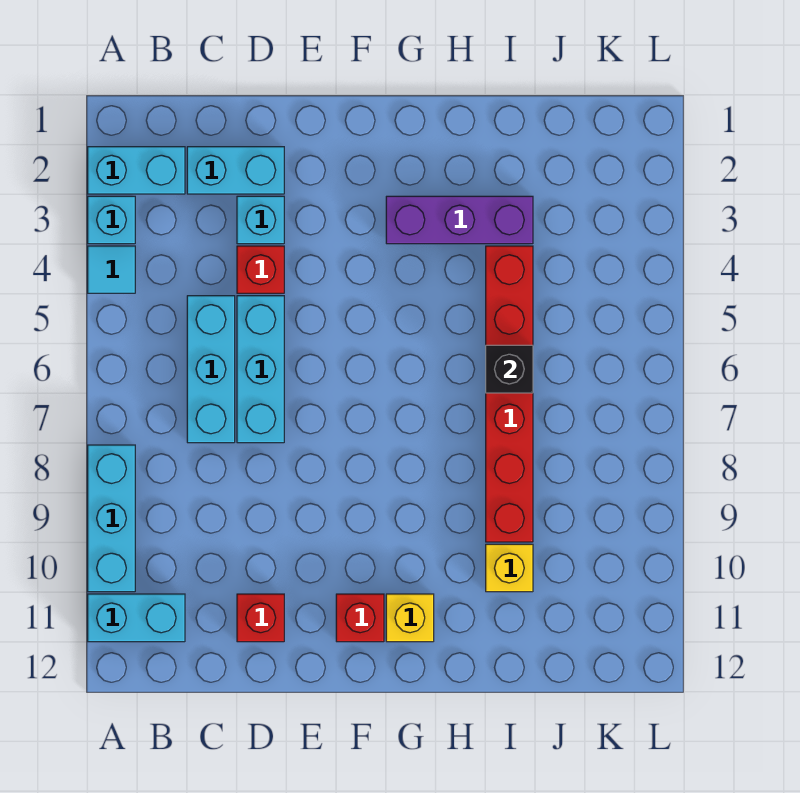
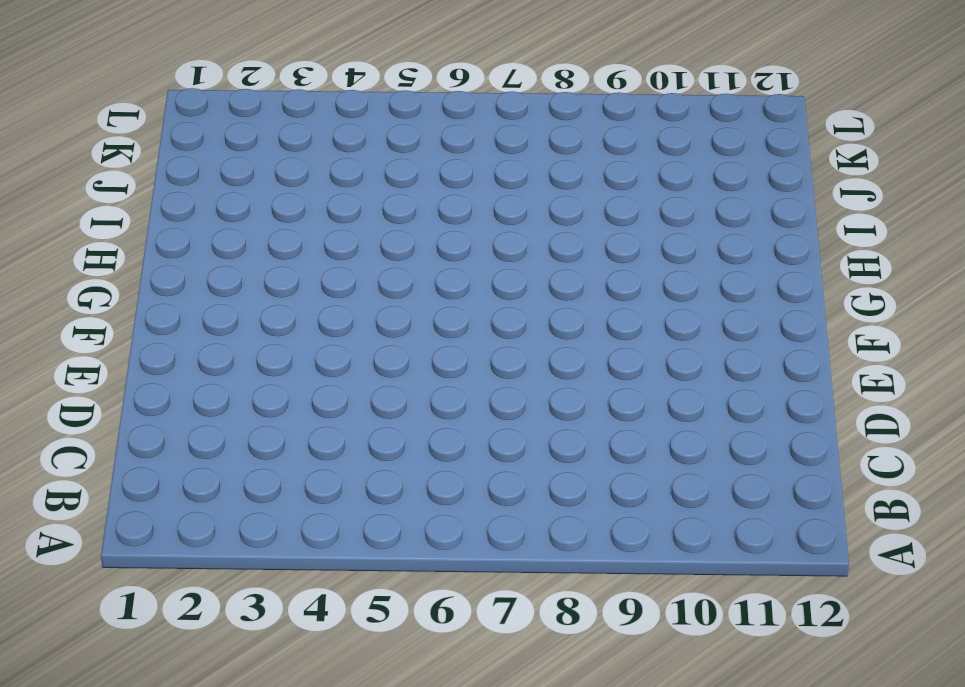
none -> cyan brick A2:B2 level 1
none -> cyan brick A3 level 1
none -> cyan tile A4 level 1

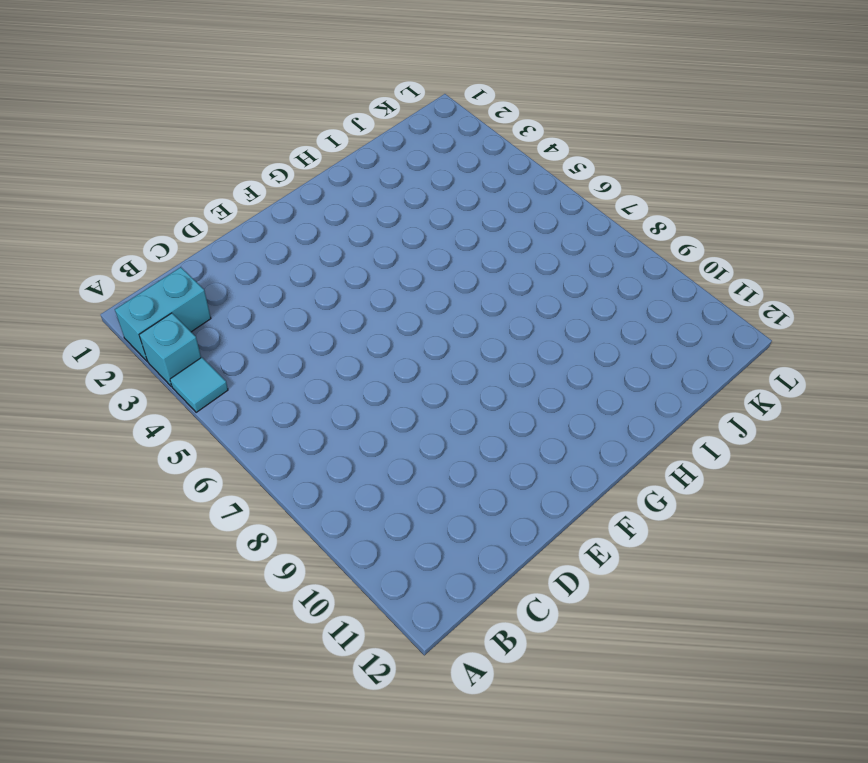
none -> cyan brick A8:A10 level 1
none -> cyan brick A11:B11 level 1
none -> cyan brick C2:D2 level 1

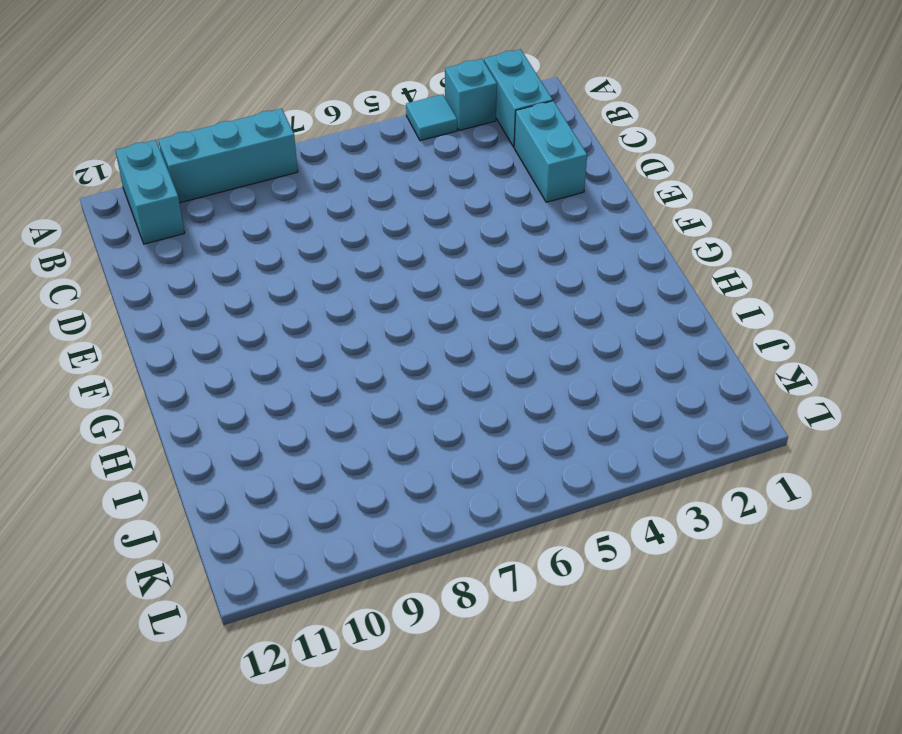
none -> cyan brick C5:C7 level 1
none -> cyan brick D3 level 1
none -> red brick D4 level 1

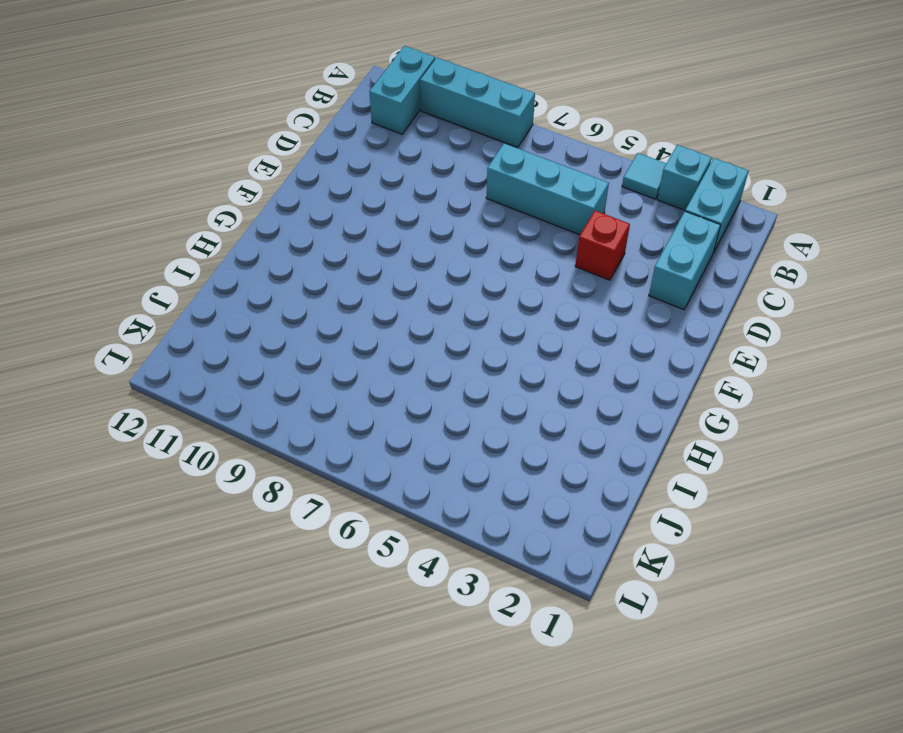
none -> cyan brick D3 level 1
none -> cyan brick D5:D7 level 1
none -> red brick D11 level 1

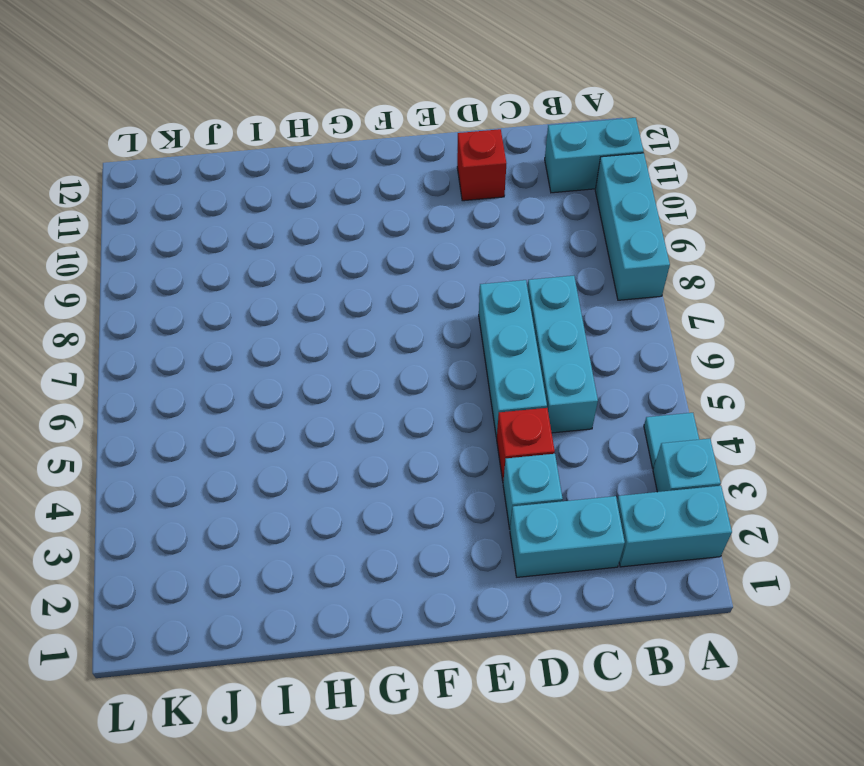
none -> red brick F11 level 1
none -> purple brick G3:I3 level 1
none -> yellow brick G11 level 1

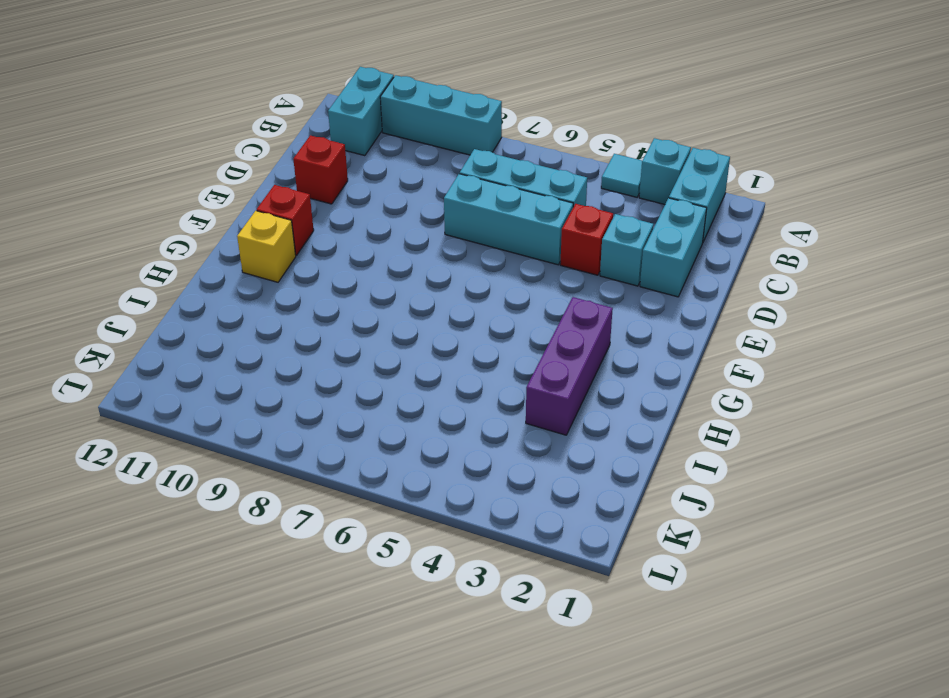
none -> red brick I4:I9 level 1
none -> yellow brick I10 level 1
none -> black brick I6 level 2

